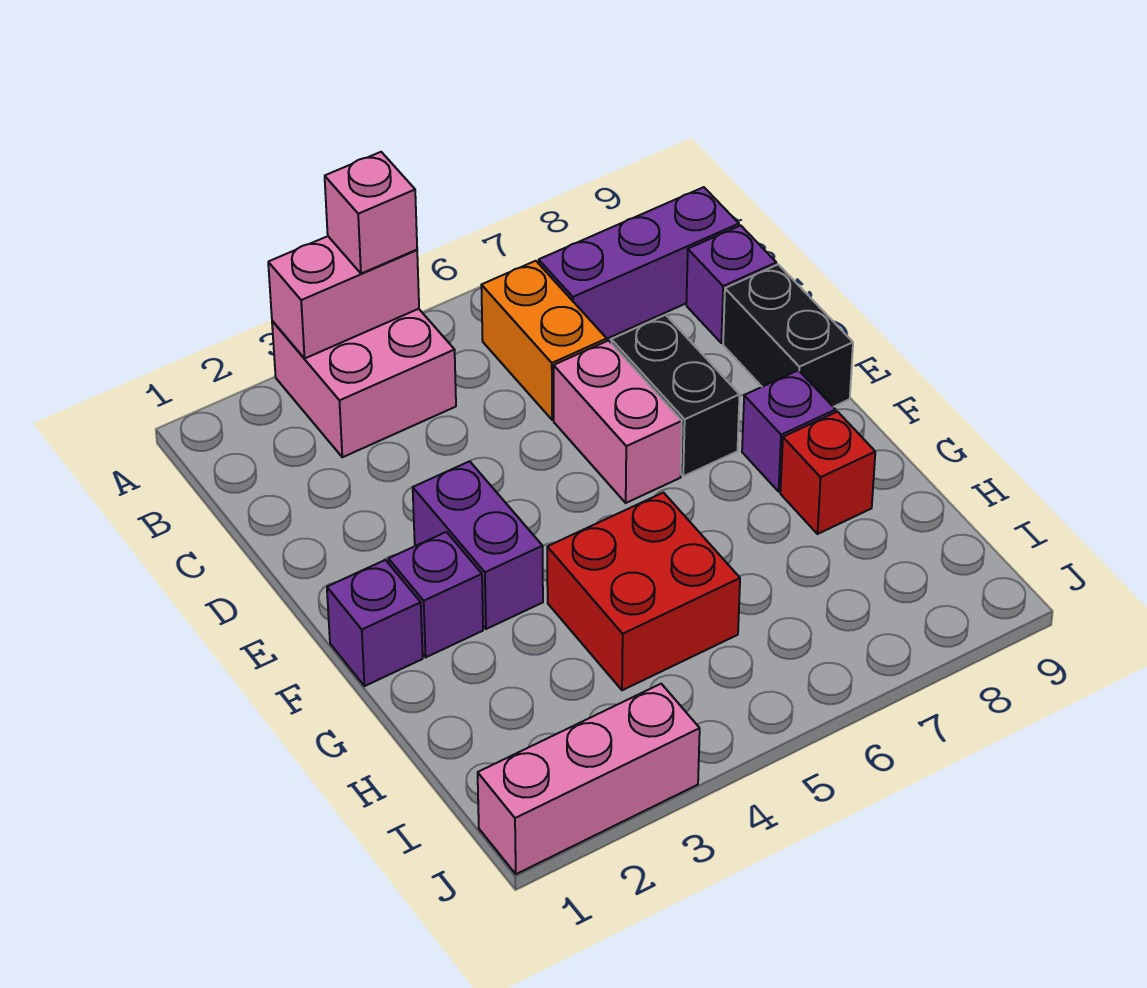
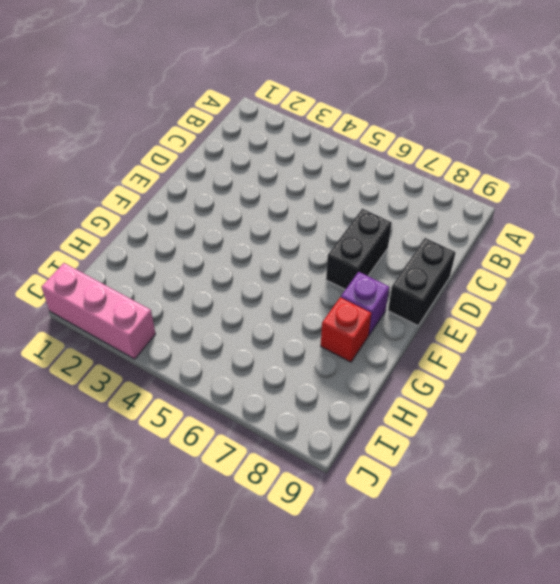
none -> pink brick A3:B4 level 1
none -> orange brick B6:C6 level 1
none -> purple brick B7:B9 level 1

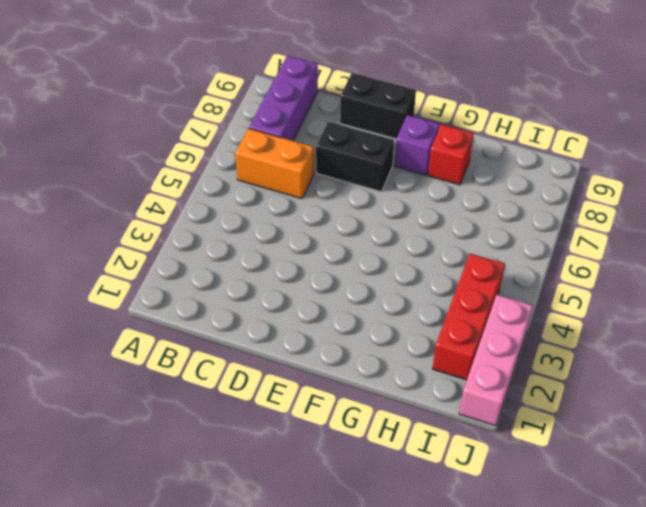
red brick I2:I4 level 1 -> none
none -> pink brick A3:B4 level 1
none -> purple brick C9 level 1
none -> pink brick D6:E6 level 1

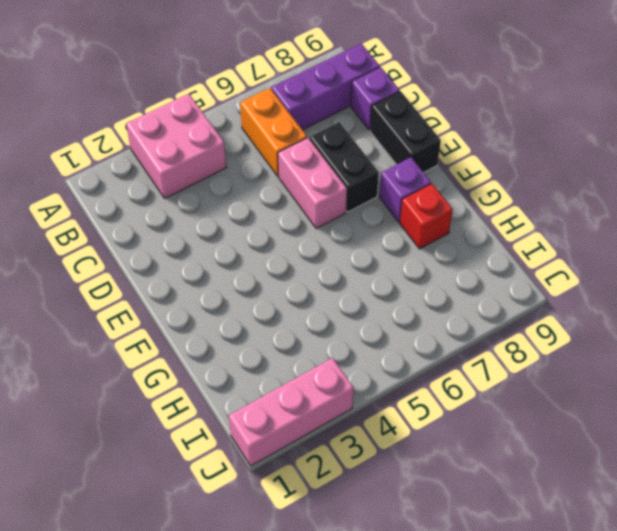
none -> purple brick E3:F3 level 1
none -> purple brick F1 level 1
none -> purple brick F2 level 1

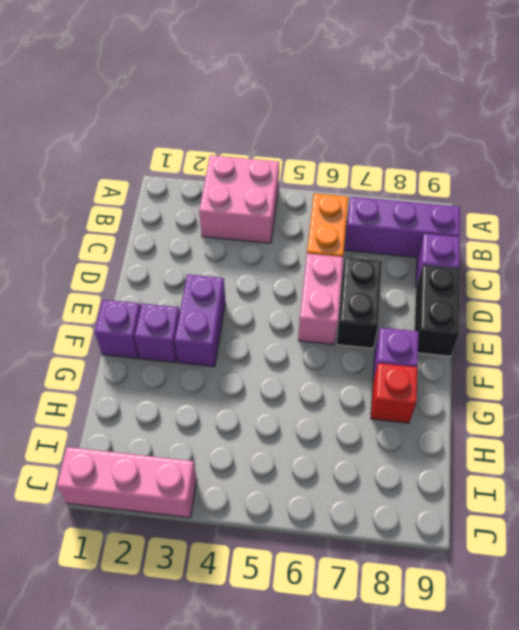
none -> red brick G4:H5 level 1
none -> pink brick A3:A4 level 2
none -> pink brick A4 level 3

